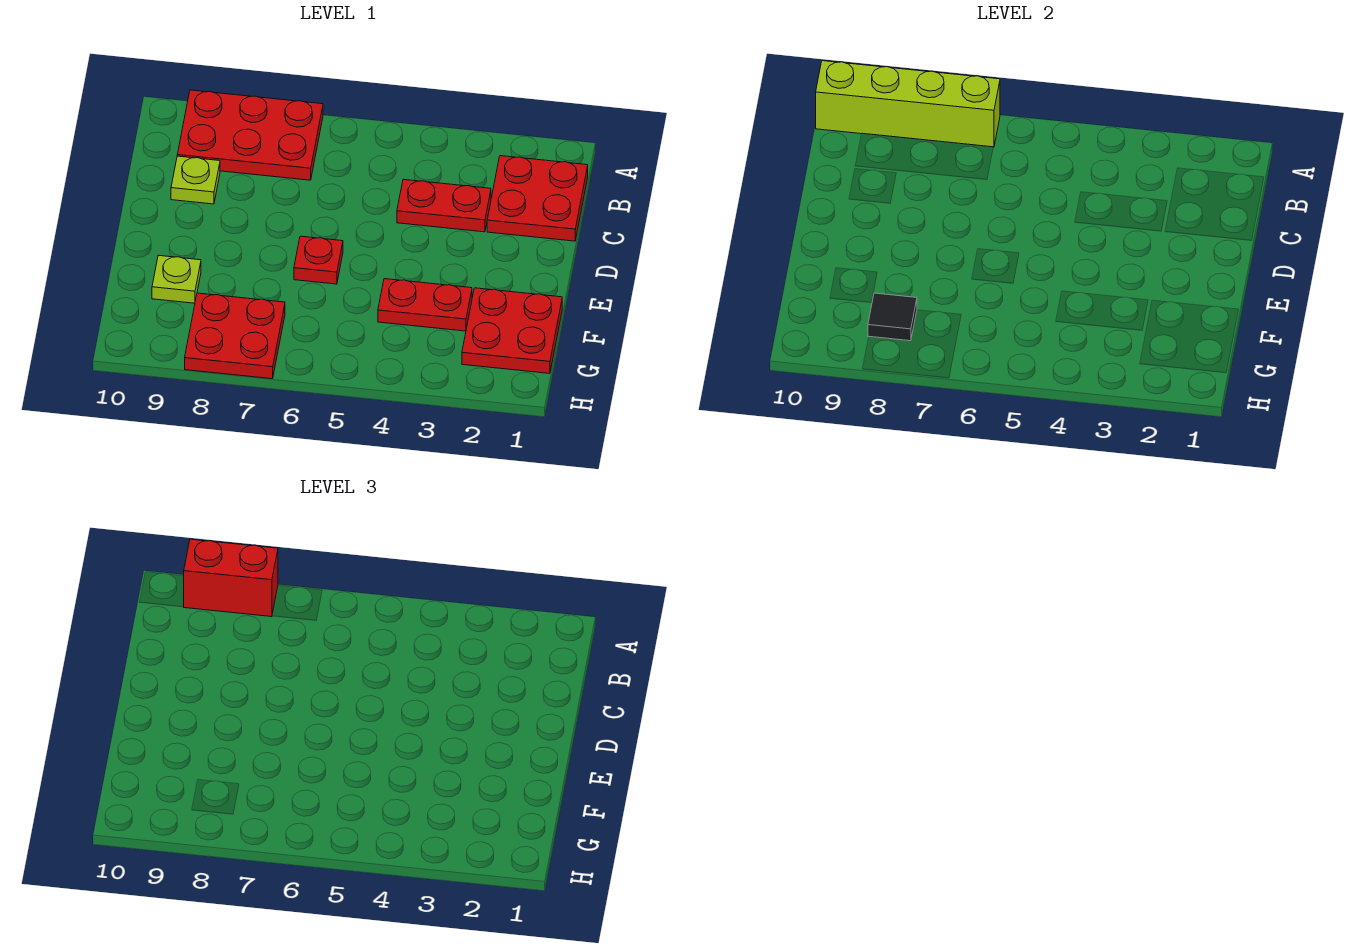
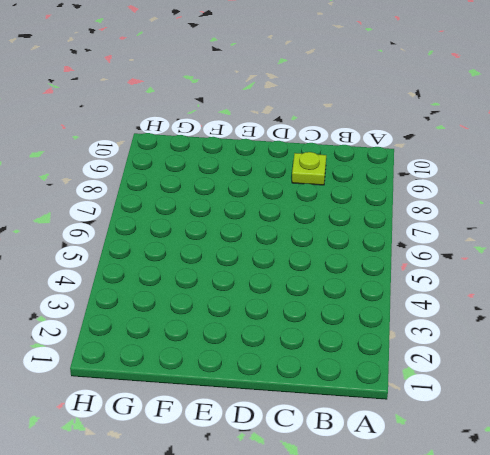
none -> red plate A7:B9 level 1
none -> red plate B1:C2 level 1
none -> red plate C3:C4 level 1

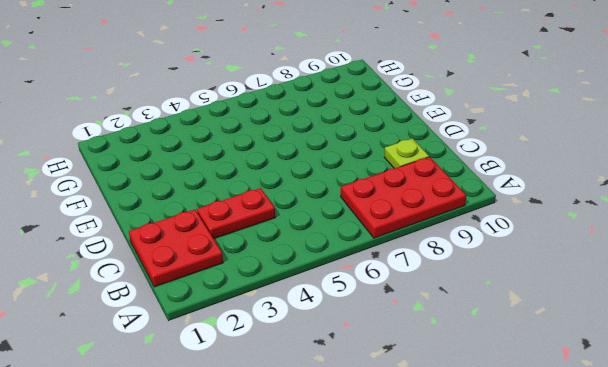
none -> red plate E6 level 1
none -> red plate F1:G2 level 1
none -> red plate F3:F4 level 1

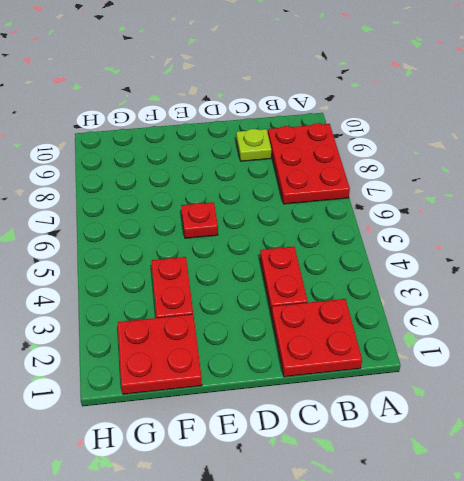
none -> lime plate F9 level 1
none -> red plate G7:H8 level 1
none -> lime brick A7:A10 level 2

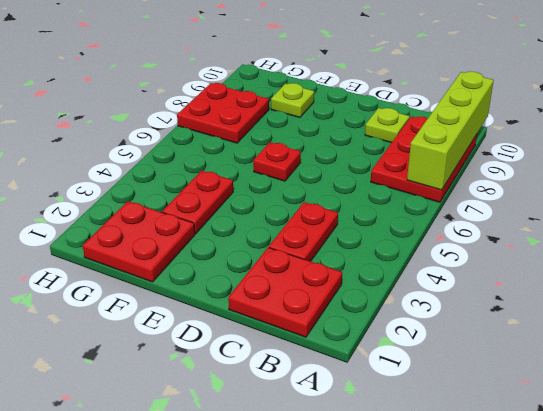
none -> black tile G8 level 2
none -> red brick A8:A9 level 3

